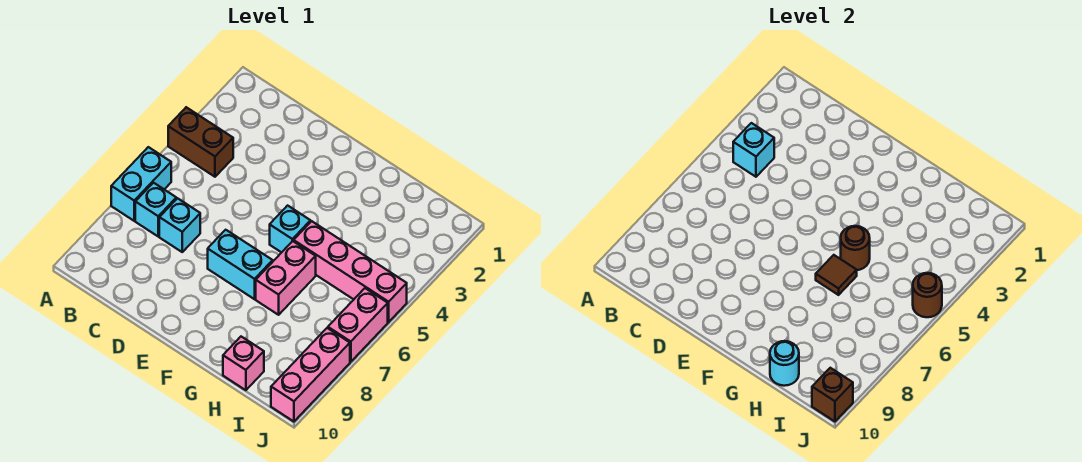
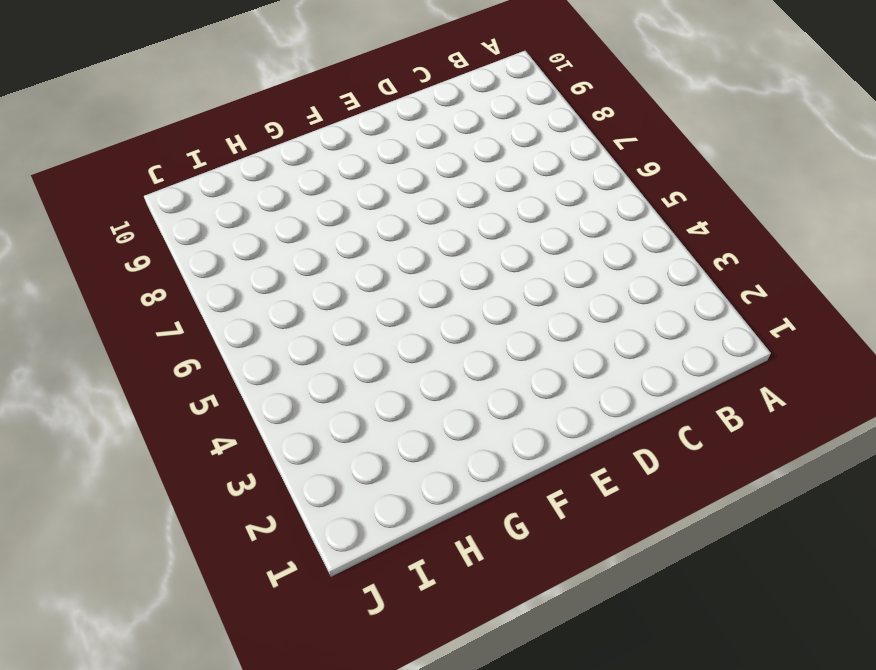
none -> brown brick A4:B4 level 1
none -> cyan brick A6:A7 level 1
none -> cyan brick B7 level 1

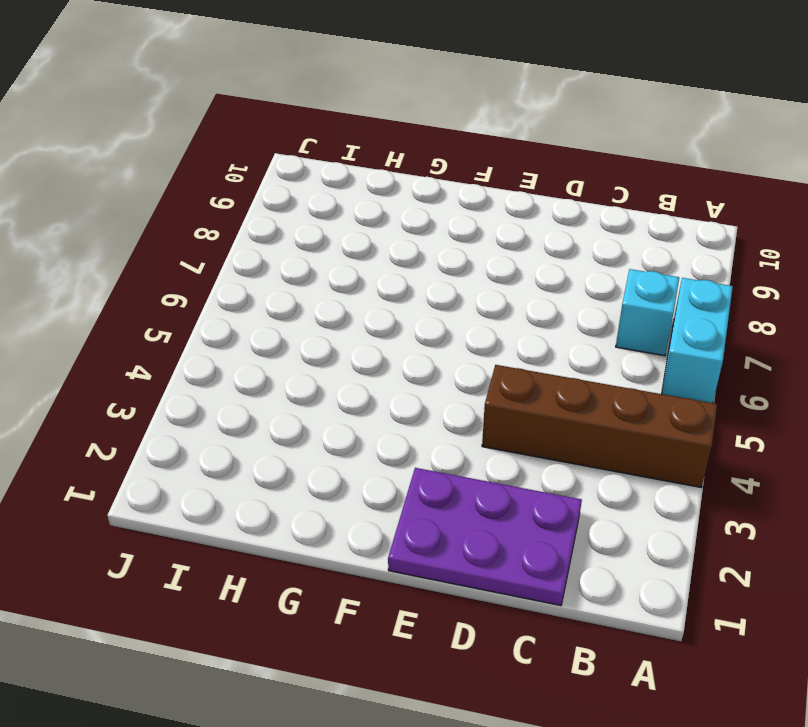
brown brick A4:D4 level 1 -> brown brick A4:B4 level 1
purple plate C1:E2 level 1 -> none
none -> cyan brick C7 level 1
none -> cyan brick E7:F7 level 1
none -> cyan brick F5 level 1

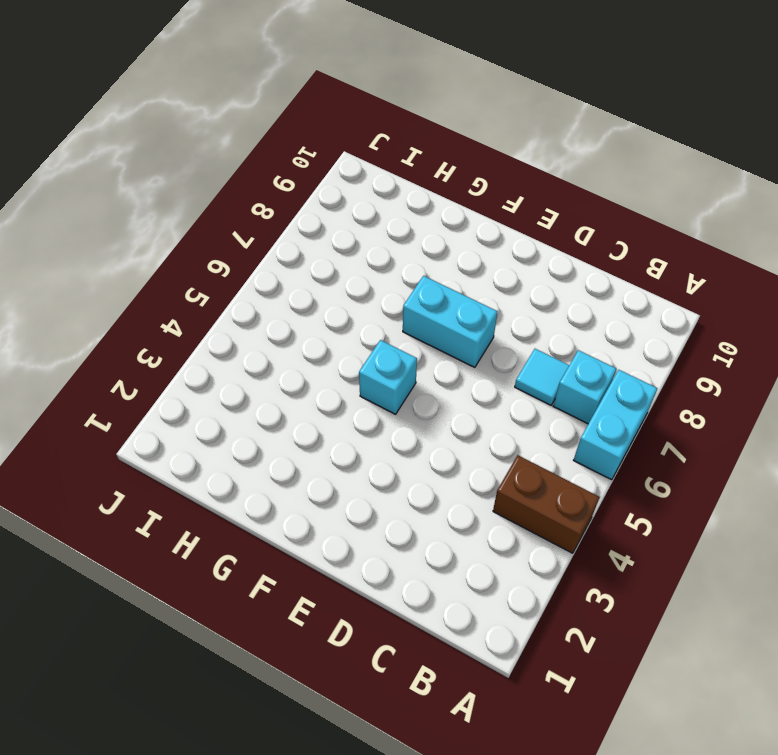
cyan tile C7 level 1 -> cyan brick C7 level 1
none -> pink brick G5:J5 level 1
none -> pink brick G6:G7 level 1
none -> pink brick H10 level 1

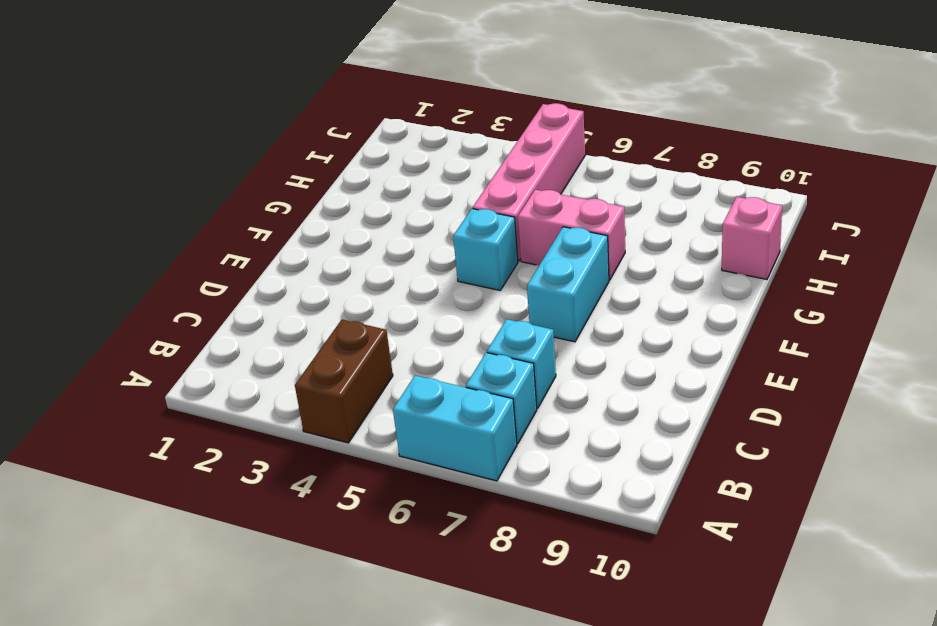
none -> pink brick J6:J7 level 1
none -> pink brick J8:J10 level 1
none -> cyan brick B4 level 2

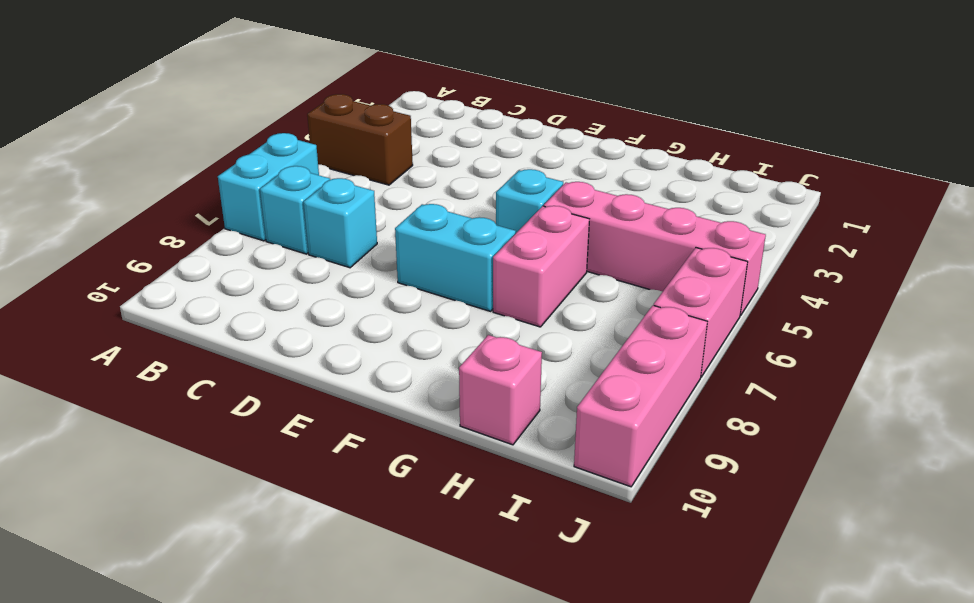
none -> cyan brick B4 level 2
none -> brown round brick G5 level 2
none -> brown tile G6 level 2

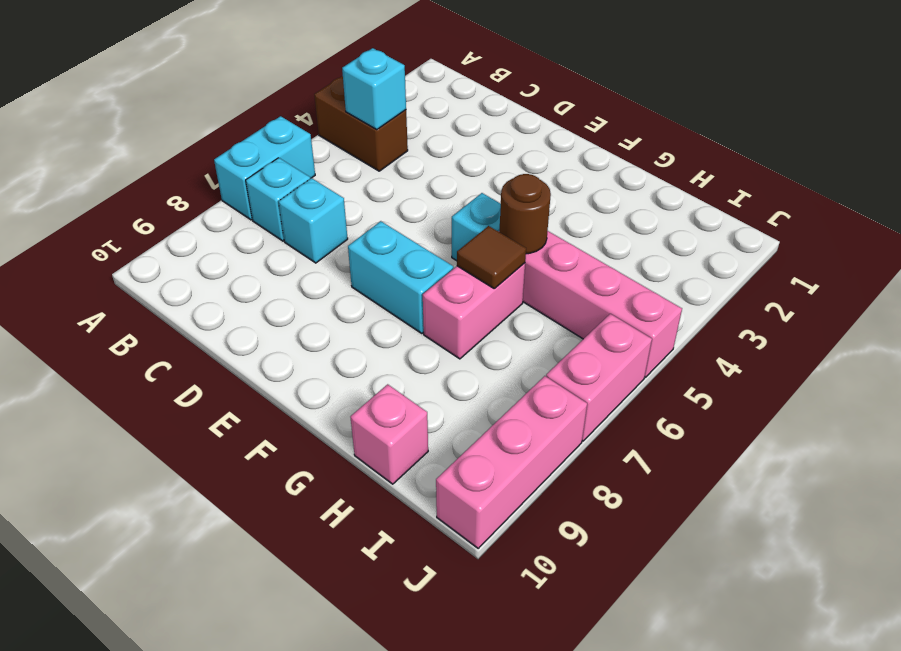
none -> cyan round brick H10 level 2
none -> brown round brick J5 level 2
none -> brown brick J10 level 2

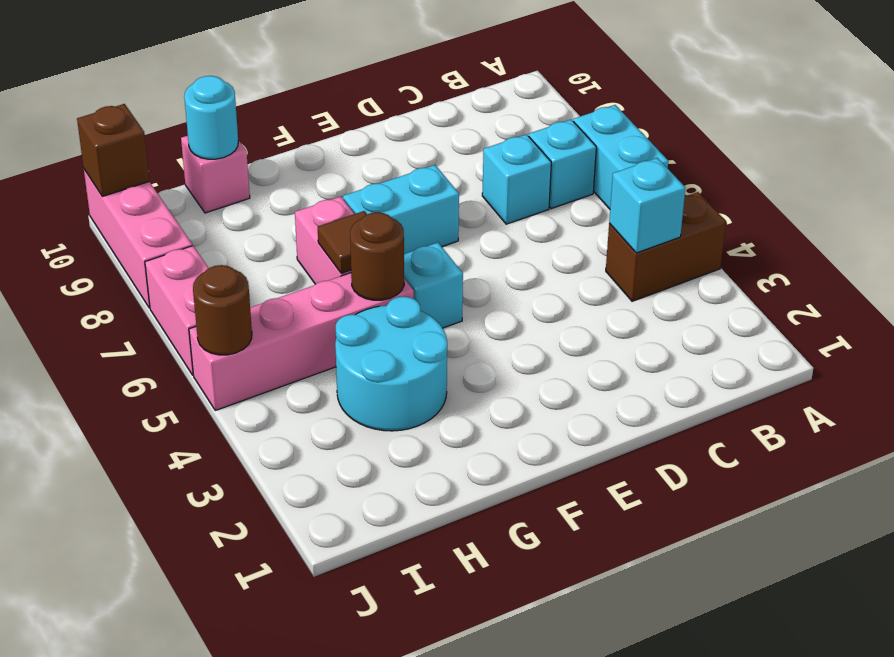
cyan round brick G3:H4 level 1 -> none

